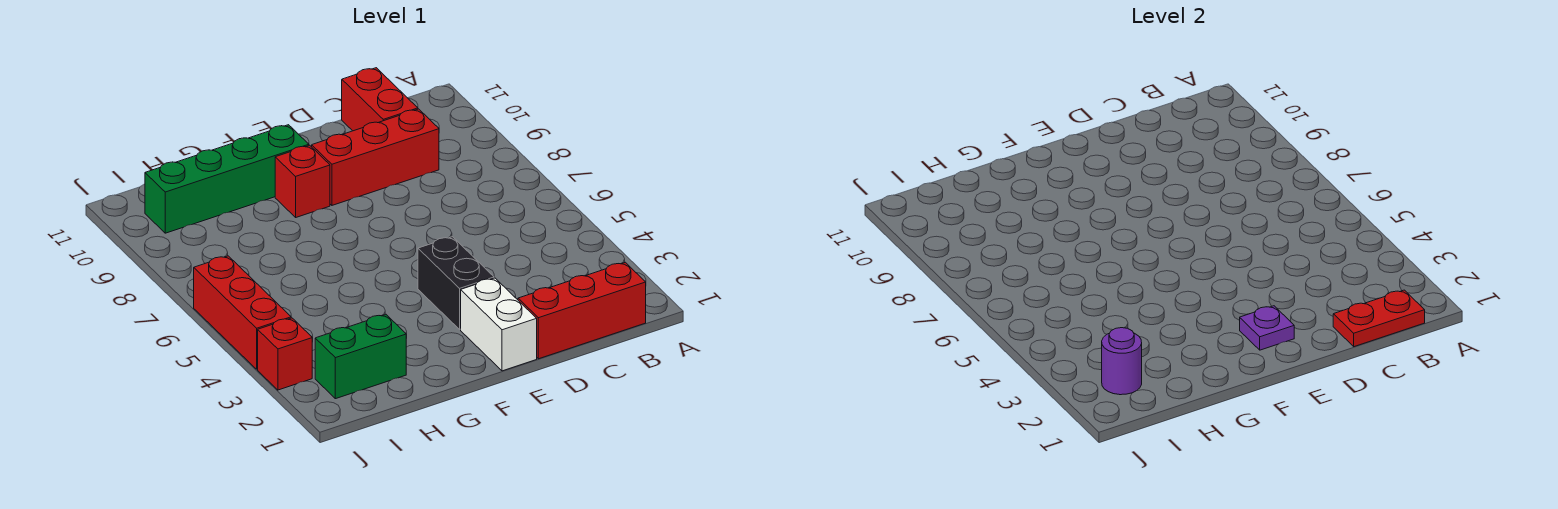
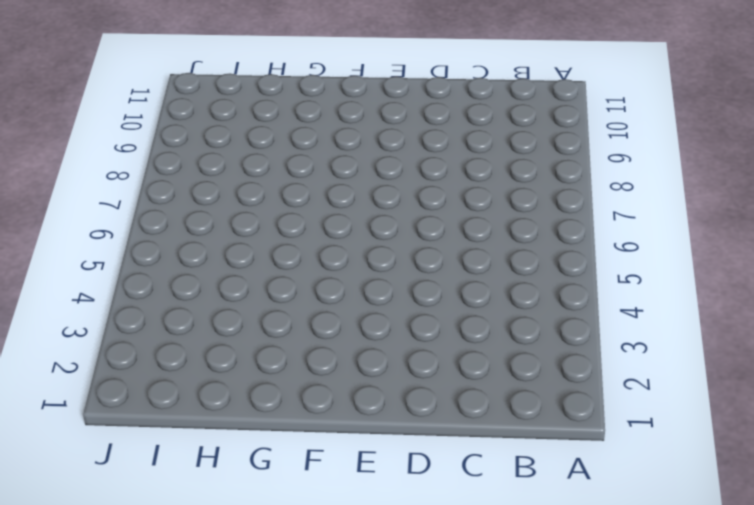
none -> red brick B1:D1 level 1
none -> red brick C9:E9 level 1
none -> red brick C10:C11 level 1

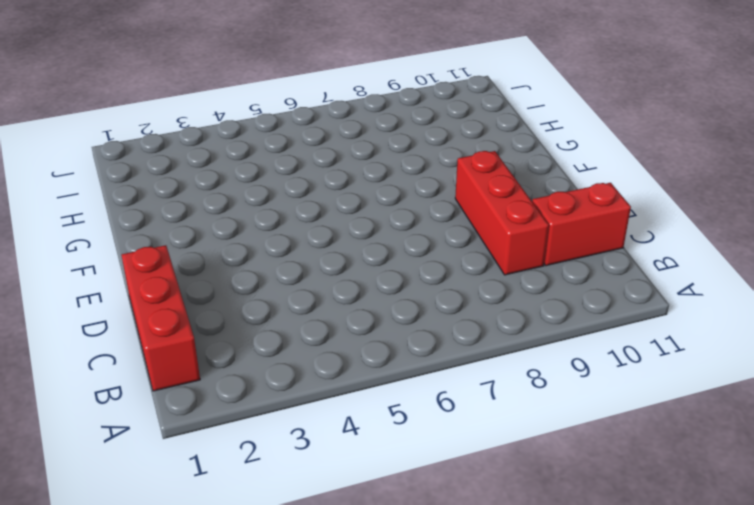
none -> white brick E1:E2 level 1
none -> black brick E3:E4 level 1
none -> red brick F9 level 1

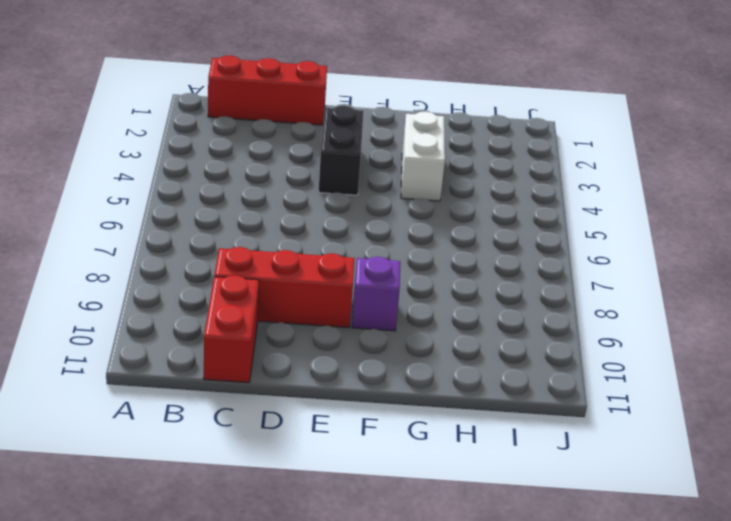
purple brick F9 level 1 -> red brick F9 level 1
white brick G3:G4 level 1 -> white brick E1:E2 level 1
none -> green brick F10:I10 level 1
none -> green brick H2:I2 level 1
none -> red brick J3 level 1

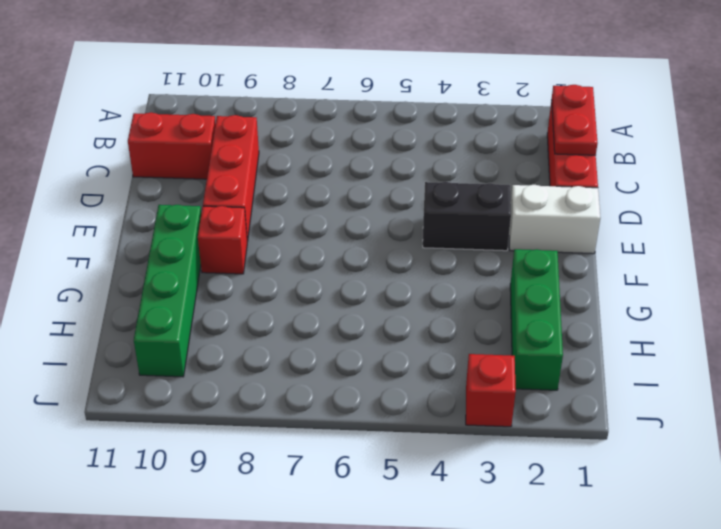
green brick G2:I2 level 1 -> green brick H2:I2 level 1
none -> red brick J4:J6 level 1
none -> purple plate E2 level 2
none -> purple round brick I2 level 2

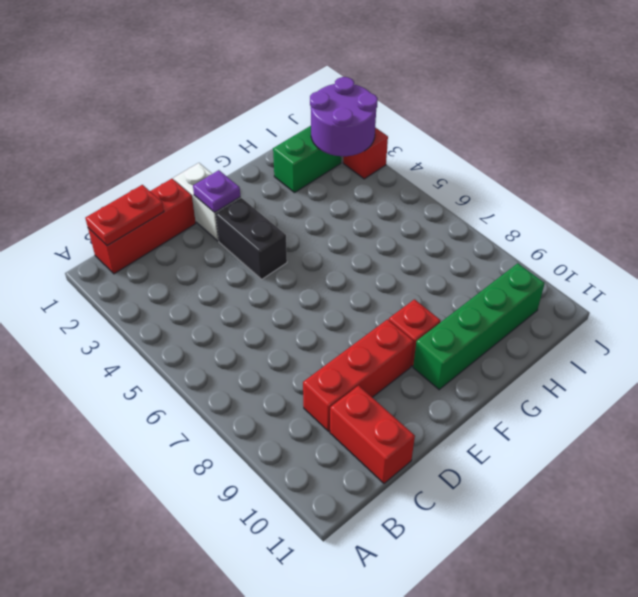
purple round brick I2:J3 level 2 -> purple round brick I2 level 2
none -> red brick J4:J6 level 1

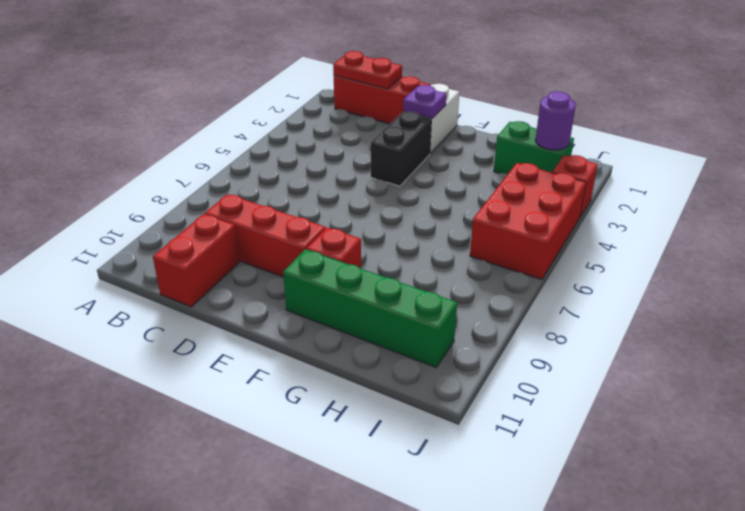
red brick I4:J6 level 1 -> red brick J4:J6 level 1

